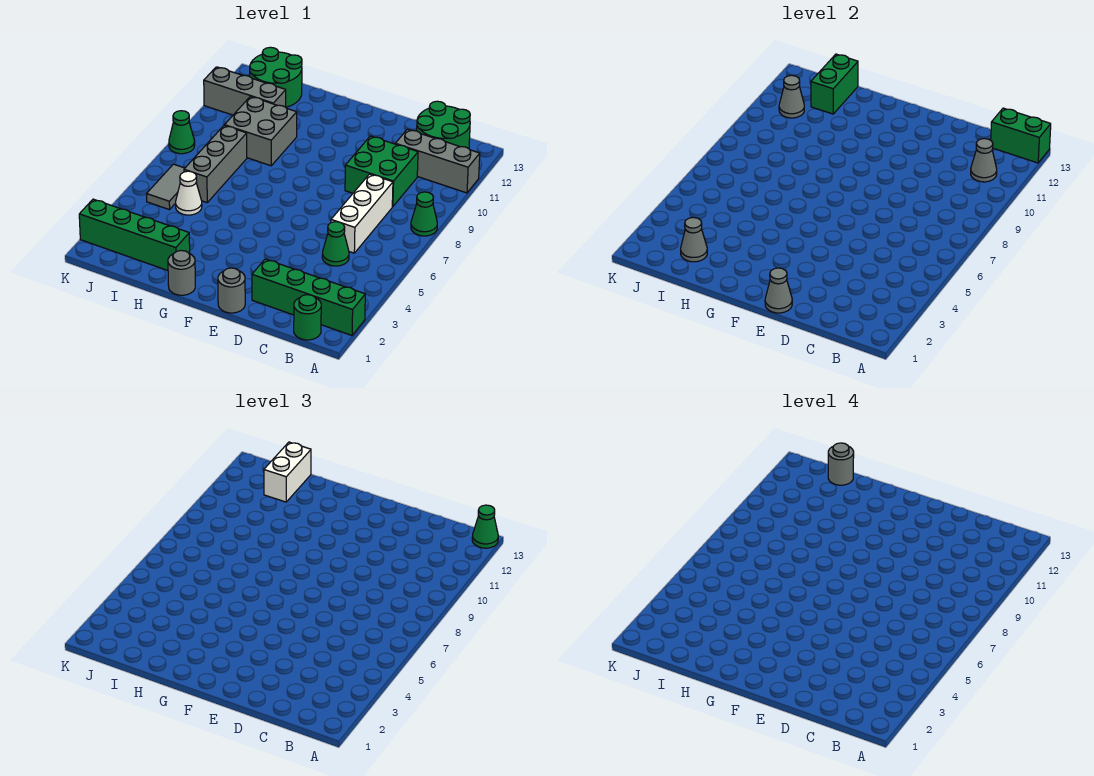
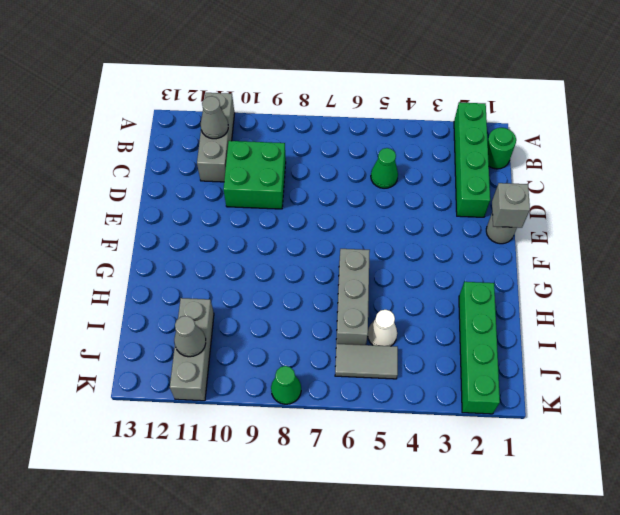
grey brick E1 level 2 -> grey cone E1 level 2
grey brick G6:I6 level 1 -> grey brick I6:I8 level 1
none -> green cone A8 level 1
none -> green round brick B12:C13 level 1
none -> white brick C6:C8 level 1

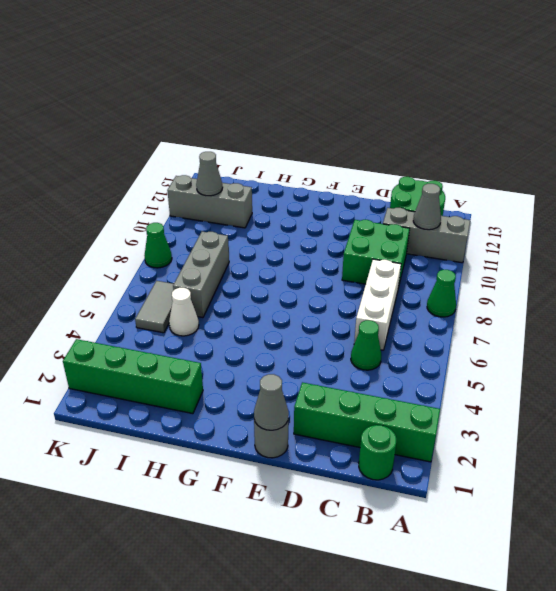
none -> grey round brick G1 level 1
none -> grey brick H9:I10 level 1
none -> green round brick I12:J13 level 1

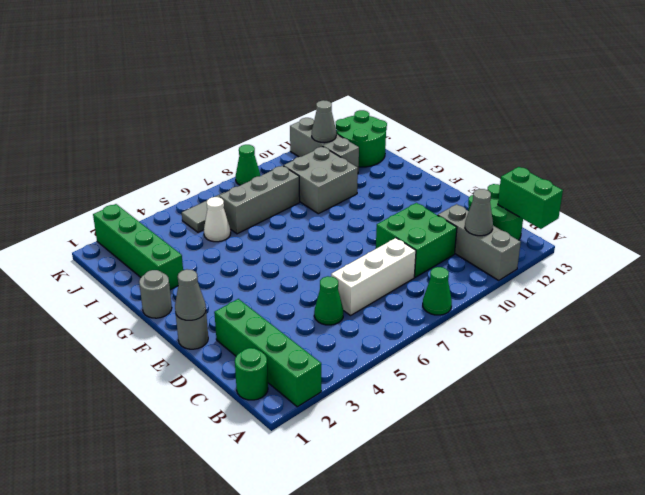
none -> grey cone I2 level 2
none -> green brick I12:I13 level 2
none -> green cone A13 level 3

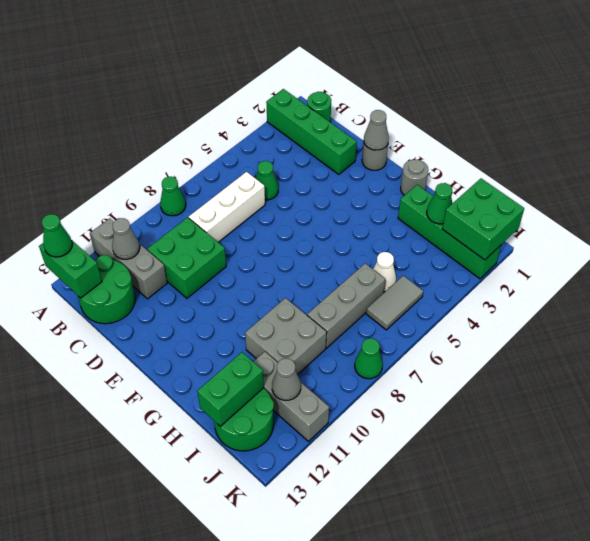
green cone I2 level 2 -> grey cone I2 level 2
green brick J1:K2 level 2 -> none
none -> white brick I12:I13 level 3
none -> grey round brick I13 level 4

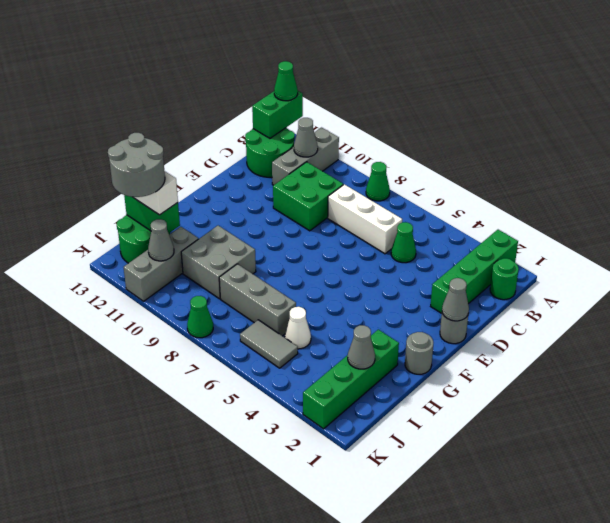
grey round brick I12:J13 level 4 -> grey round brick I13 level 4

